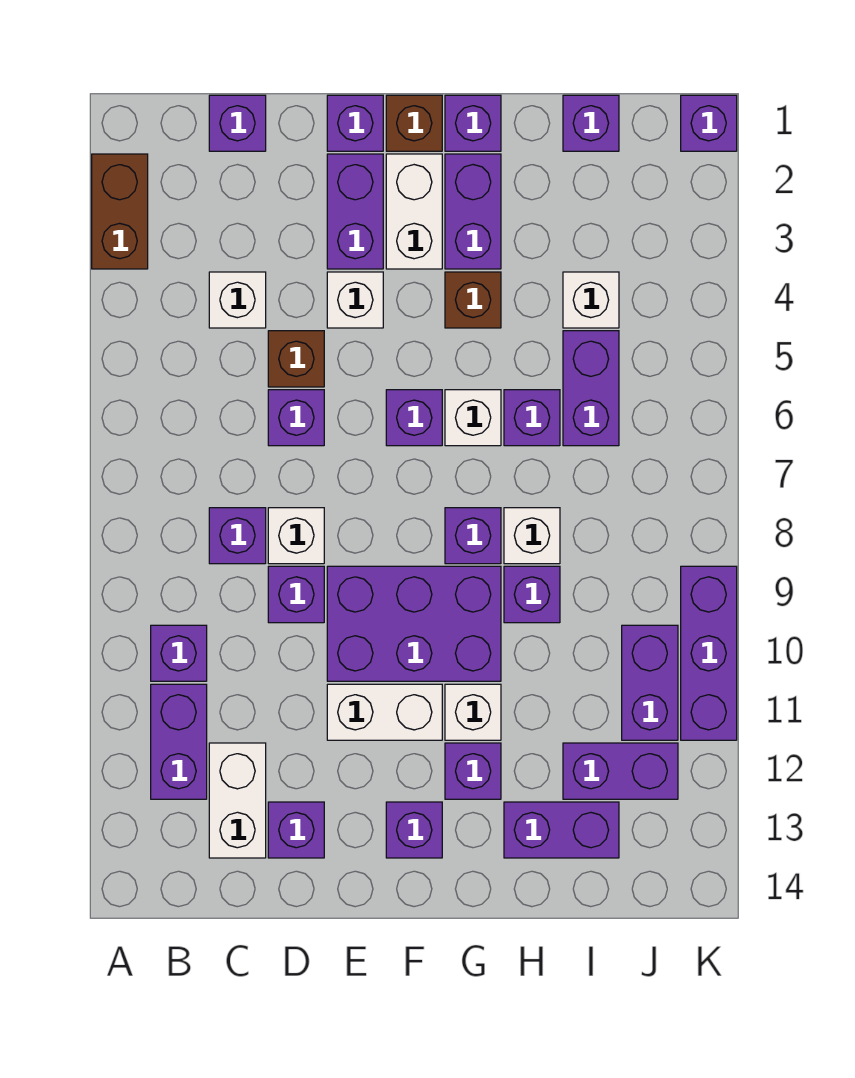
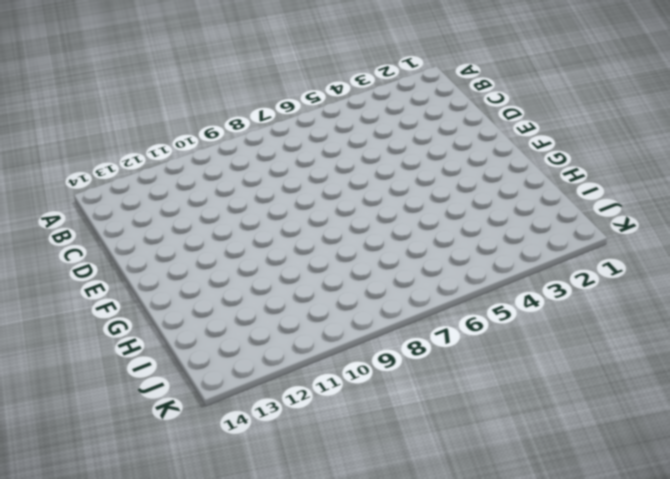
none -> brown brick A2:A3 level 1
none -> purple brick B10 level 1
none -> purple brick B11:B12 level 1
none -> purple brick C1 level 1

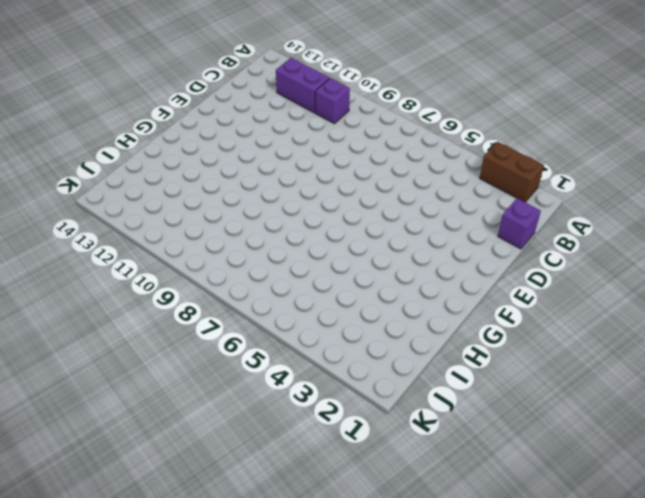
none -> white brick C4 level 1
none -> purple brick C8 level 1
none -> white brick C12:C13 level 1
none -> brown brick D5 level 1

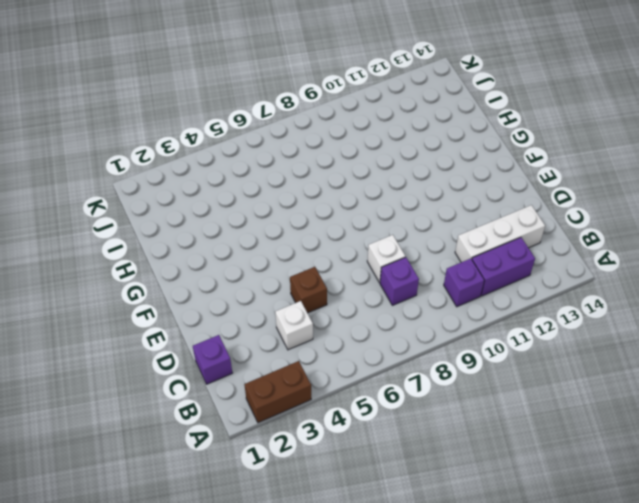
white brick C11:C13 level 1 -> white brick C12:C13 level 1
none -> purple brick D6 level 1
none -> purple brick D9 level 1
none -> purple brick D13 level 1
none -> purple brick E1 level 1

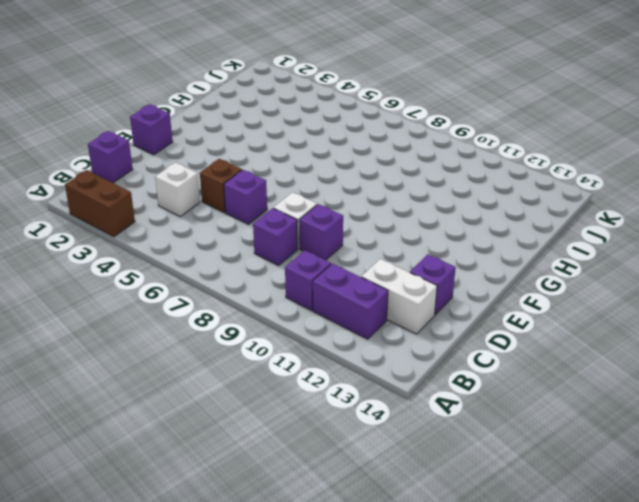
none -> purple brick E2:E3 level 1
none -> white brick E4 level 1
none -> purple brick E9:G10 level 1
none -> white brick E11:F11 level 1

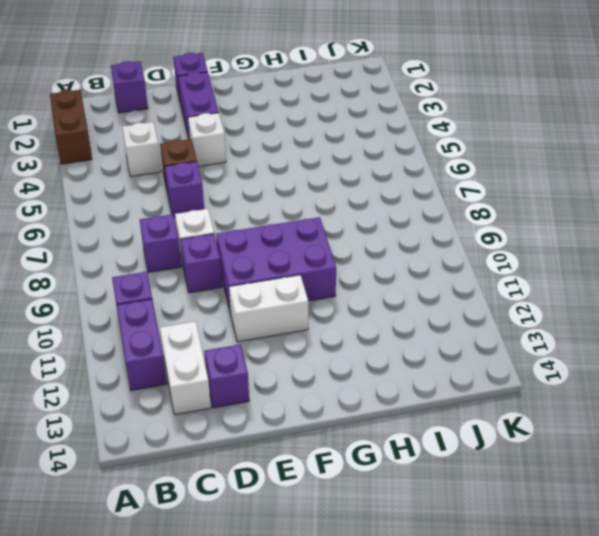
none -> brown brick F1 level 1
none -> white brick F2:F3 level 1
none -> purple brick F6 level 1
none -> purple brick F13 level 1

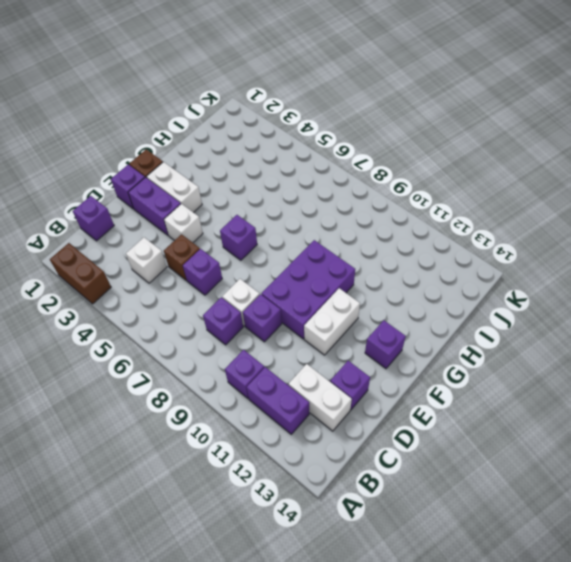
none -> purple brick G1 level 1
none -> purple brick G2:G3 level 1
none -> brown brick G4 level 1
none -> white brick G6 level 1

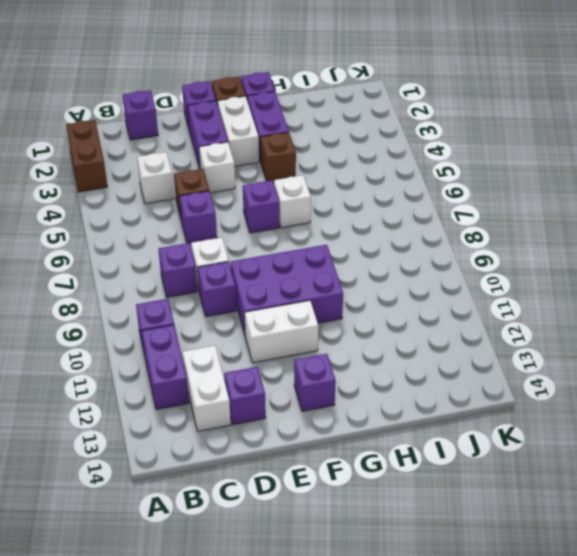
none -> purple brick G8 level 1
none -> white brick G11 level 1
none -> purple brick G12 level 1
none -> purple brick H6 level 1

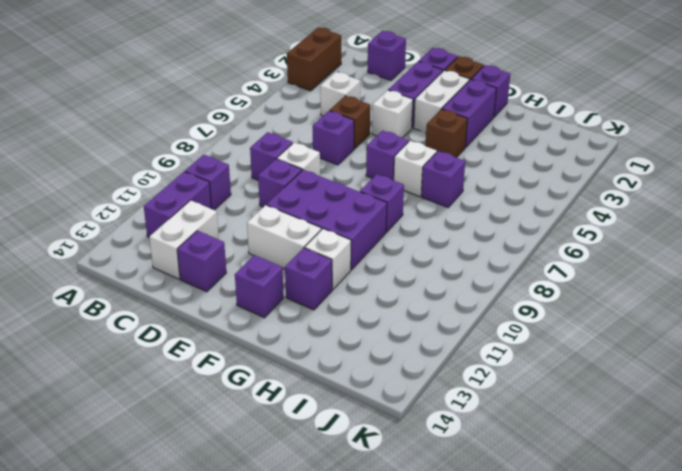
none -> white brick H8 level 1
none -> purple brick H9 level 1
none -> purple brick H13:I13 level 1
none -> purple brick I1 level 1

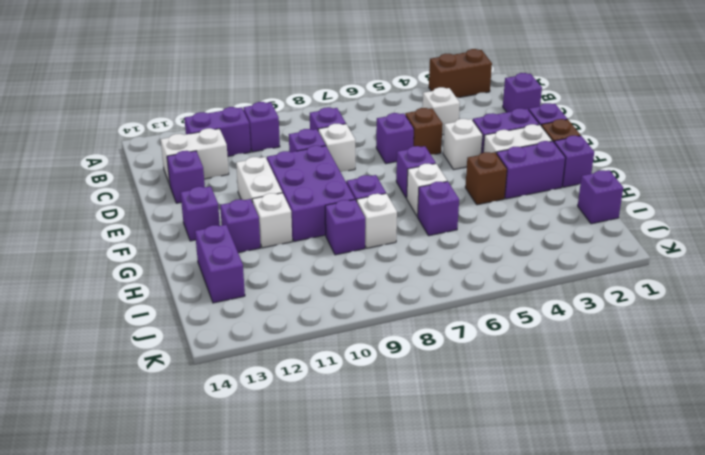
none -> white brick I4 level 1
none -> purple brick I5:I6 level 1
none -> purple brick I12:J12 level 1
none -> purple brick J10:J11 level 1

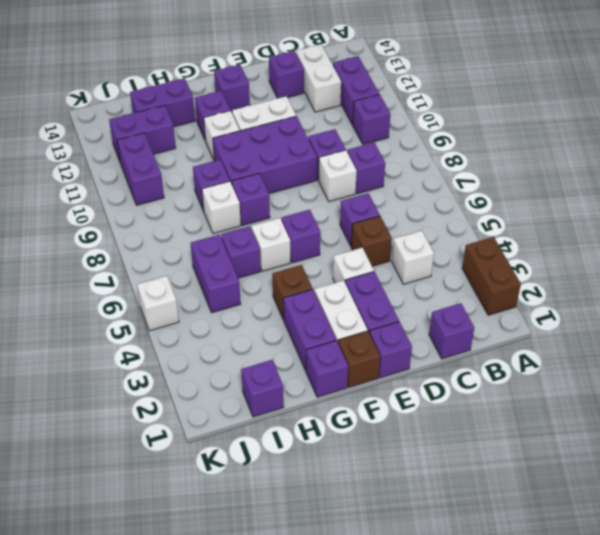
white brick K5 level 1 -> white brick I4 level 1
none -> purple brick K1 level 1
none -> purple brick K9:K11 level 1

